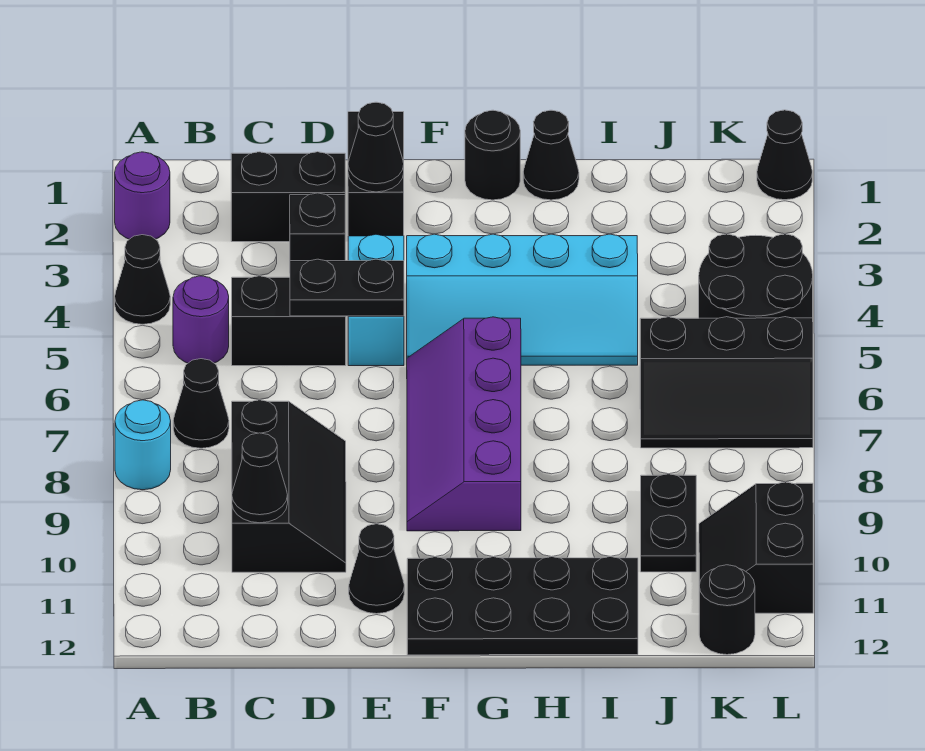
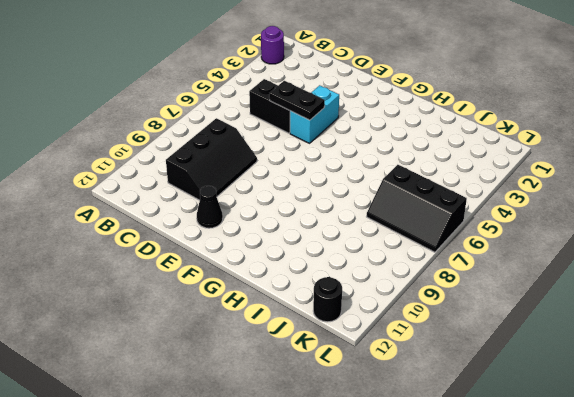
none -> black cone A4 level 1
none -> cyan round brick A8 level 1
none -> purple round brick B5 level 1

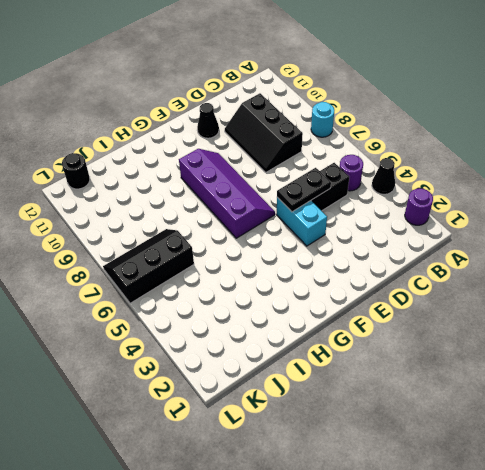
none -> black cone B7 level 1
none -> black brick C2:D2 level 1
none -> black brick D3 level 1

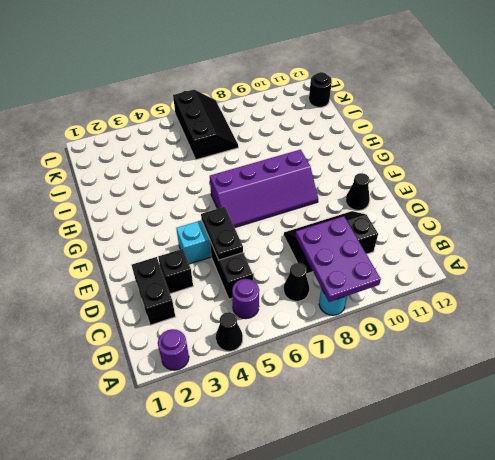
purple plate A8:C9 level 2 -> none
none -> black brick E1:E2 level 1
none -> cyan slope F4:I5 level 1 top 4
none -> black plate F11:I12 level 1

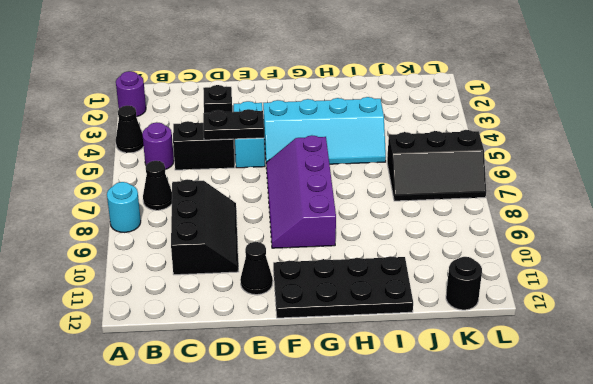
none -> black brick C2:D2 level 1
none -> black brick E1:E2 level 1
none -> black round brick G1 level 1

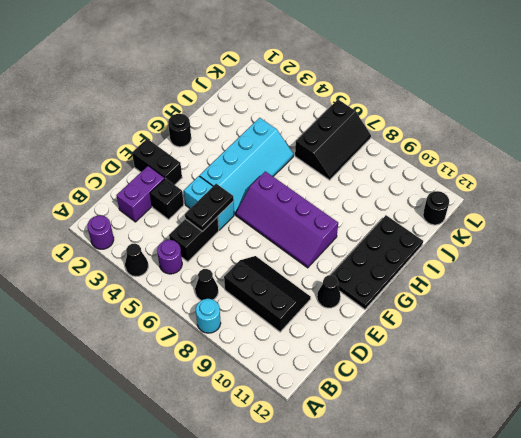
purple brick C2:D2 level 1 -> black brick C2:D2 level 1
none -> black cone H1 level 1
none -> black plate J9:J10 level 1
none -> black round brick K4:L5 level 1

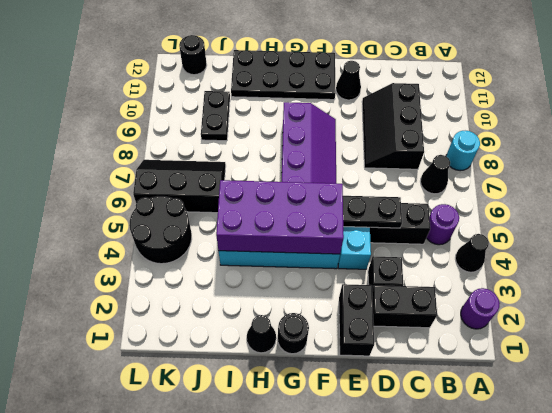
purple brick F4:I5 level 2 -> none
none -> black slope K10:L11 level 1 top L
none -> black cone L1 level 1
none -> black cone C10 level 2

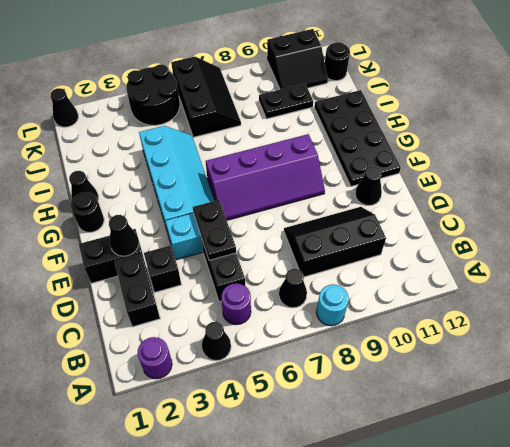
none -> black cone C10 level 2

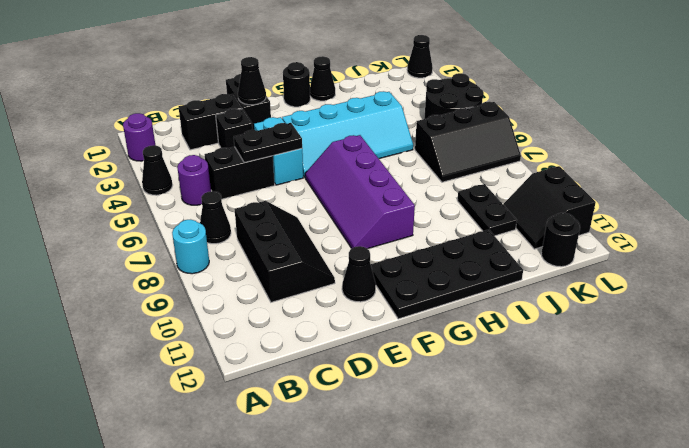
none -> black cone C10 level 2

